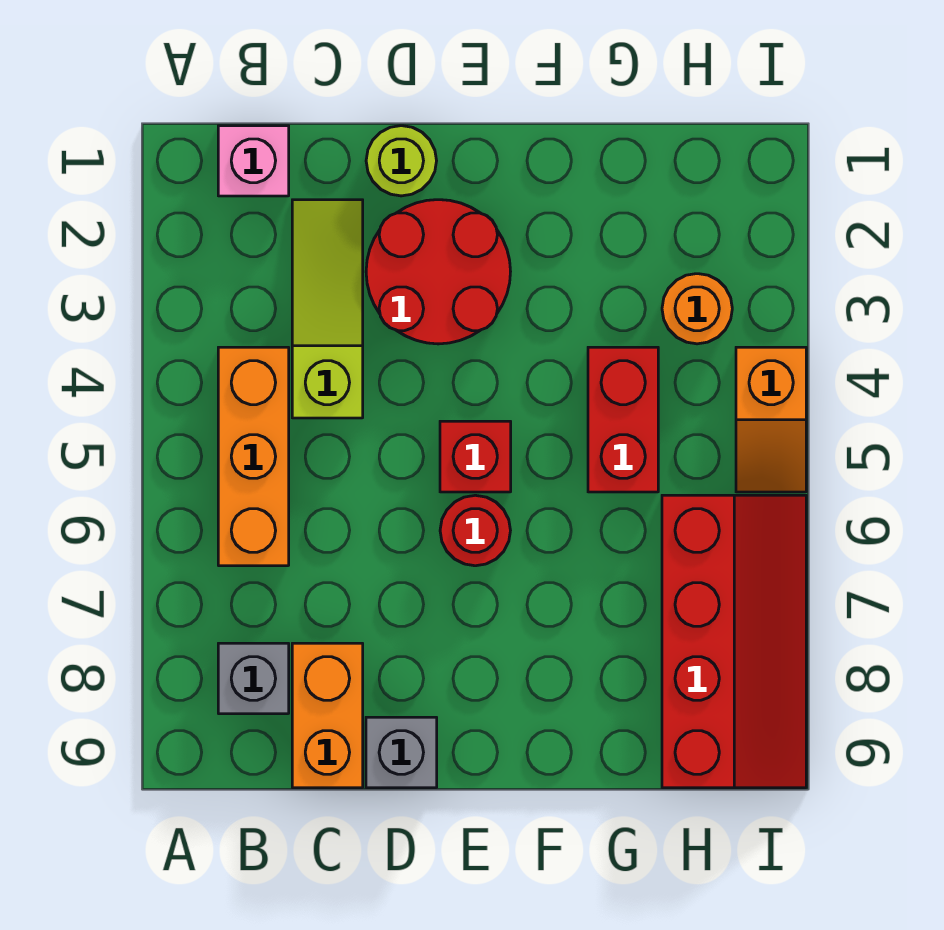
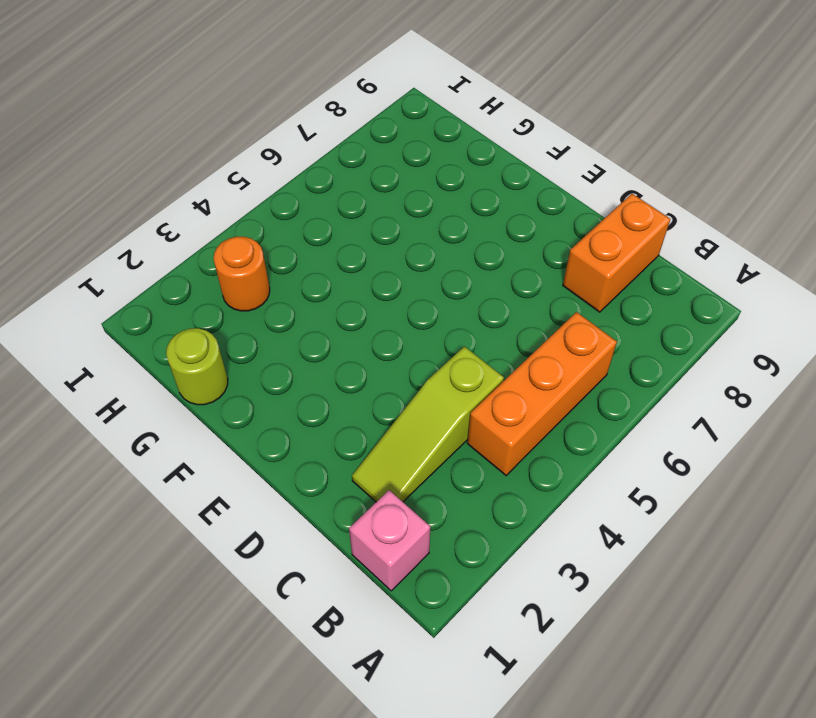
lime round brick G1 level 1 -> lime round brick D1 level 1
none -> grey brick B8 level 1
none -> red round brick D2:E3 level 1
none -> grey brick D9 level 1

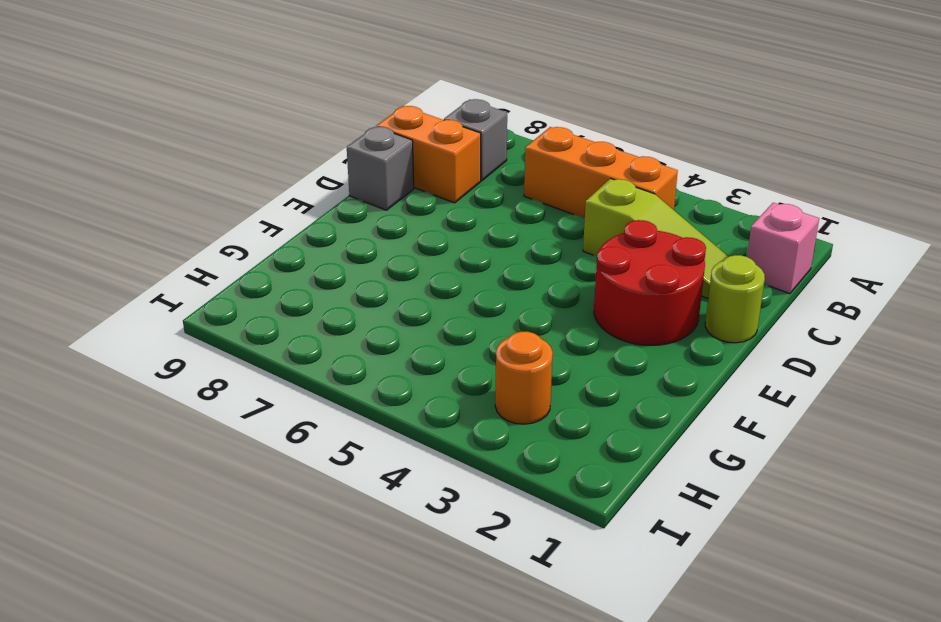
none -> red brick E5 level 1
none -> red round brick E6 level 1
none -> red brick G4:G5 level 1

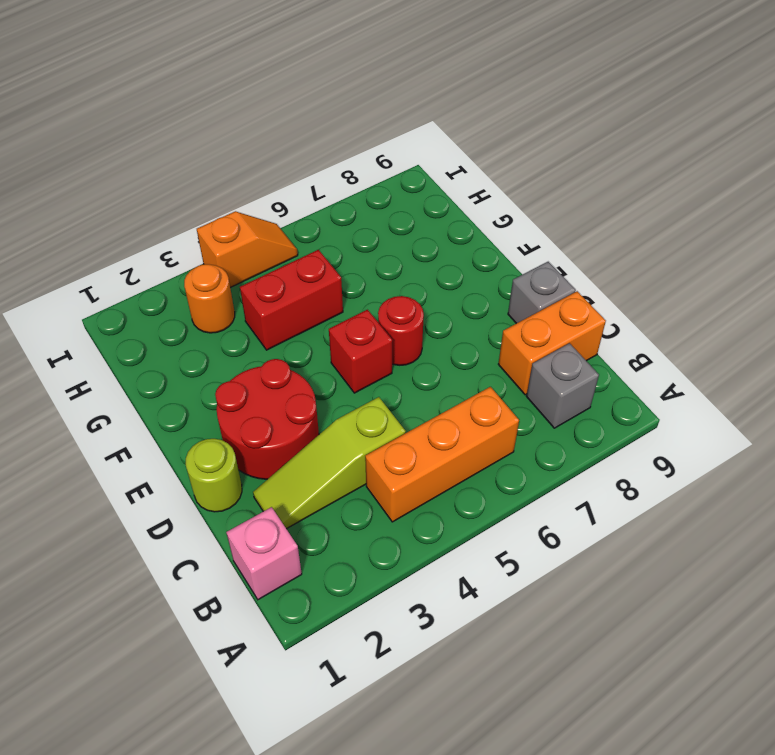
none -> red slope H6:I9 level 1 top H

